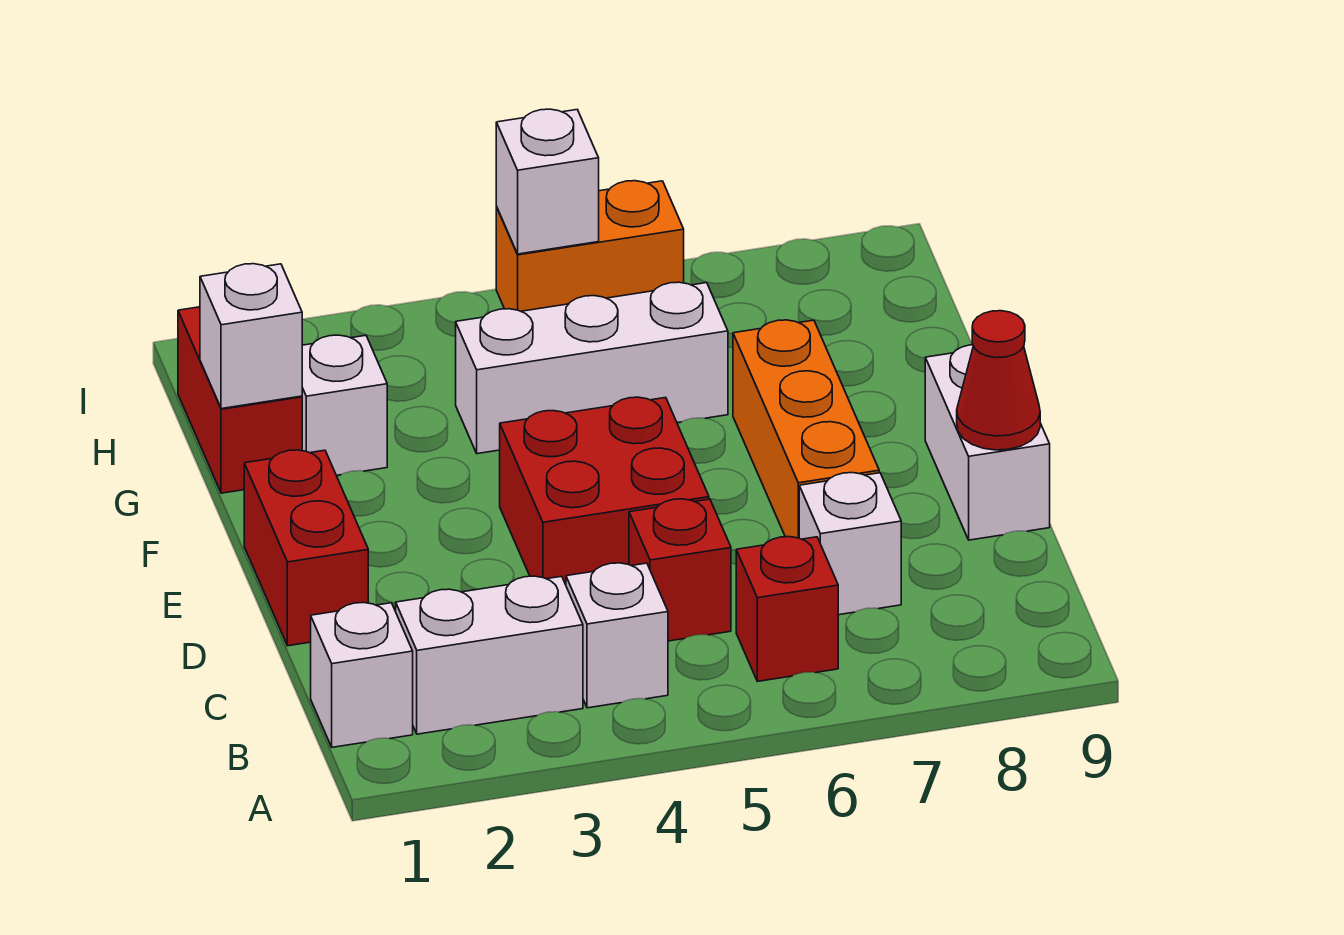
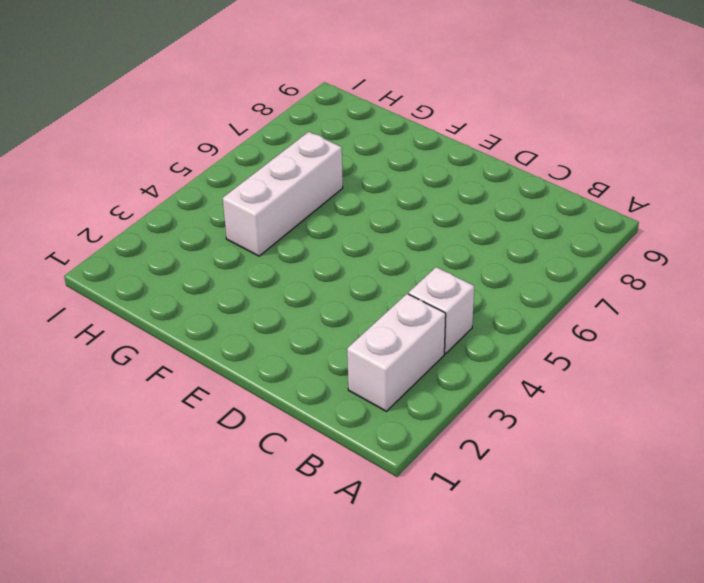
none -> white brick B1 level 1
none -> red brick B6 level 1
none -> red brick C5 level 1

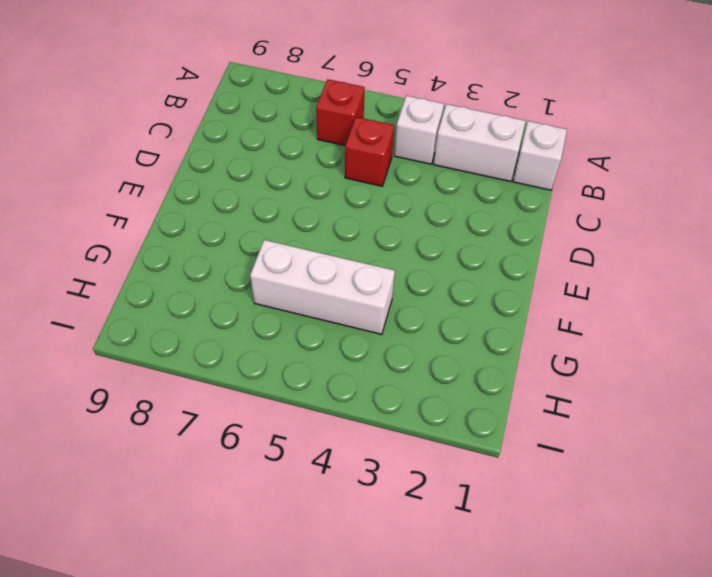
none -> white brick C7 level 1
none -> red brick D1:E1 level 1
none -> red brick D4:E5 level 1

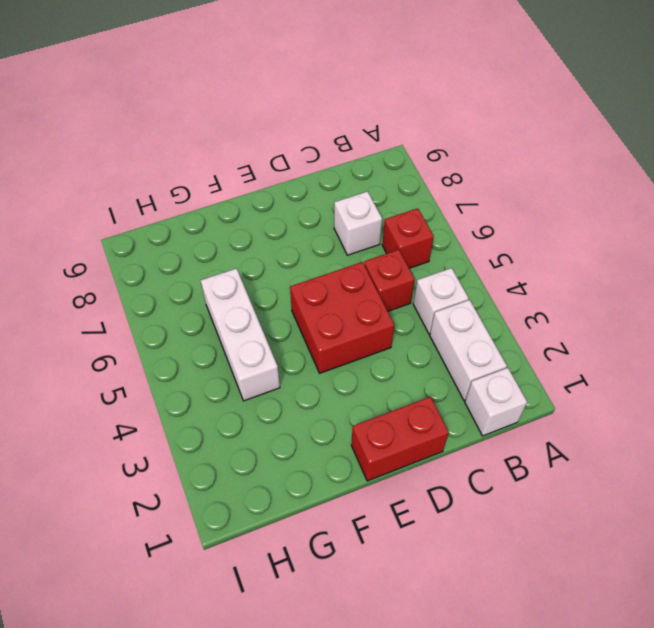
none -> orange brick D7:F7 level 1
none -> white brick D9:E9 level 1
none -> red brick G1:H1 level 1

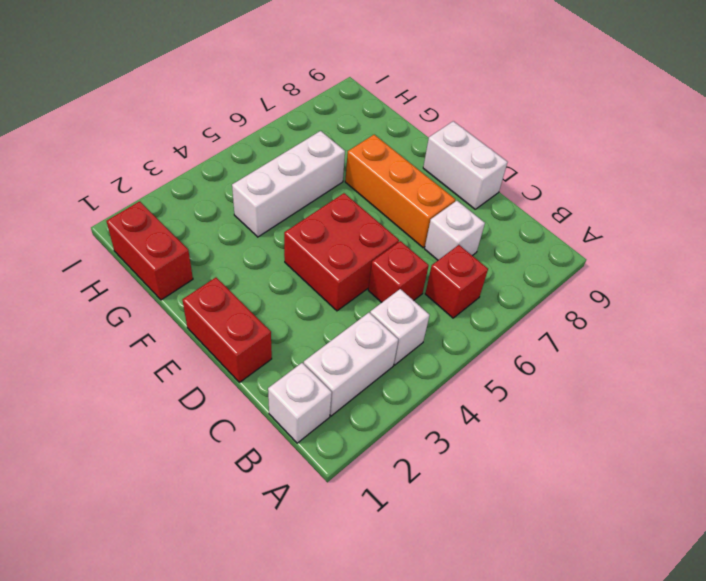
none -> white brick G2 level 1
none -> orange brick I5:I6 level 1
none -> red cone D9 level 2

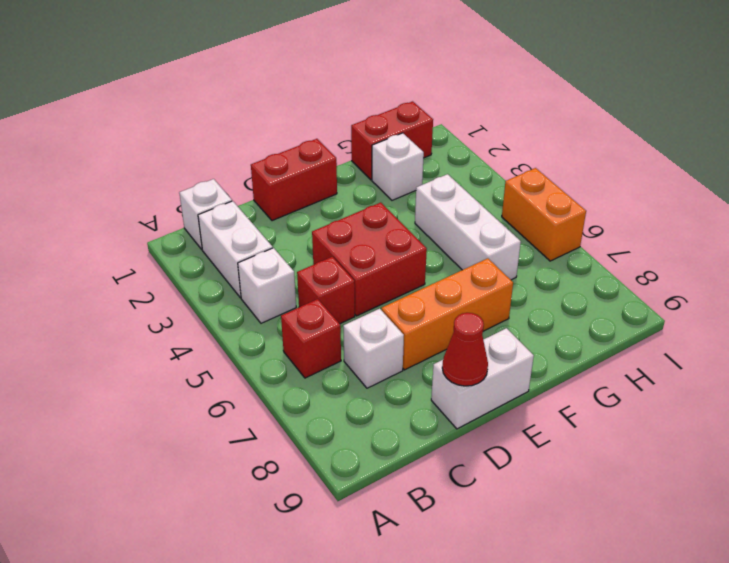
none -> white brick G1 level 2
none -> white brick I5 level 2

